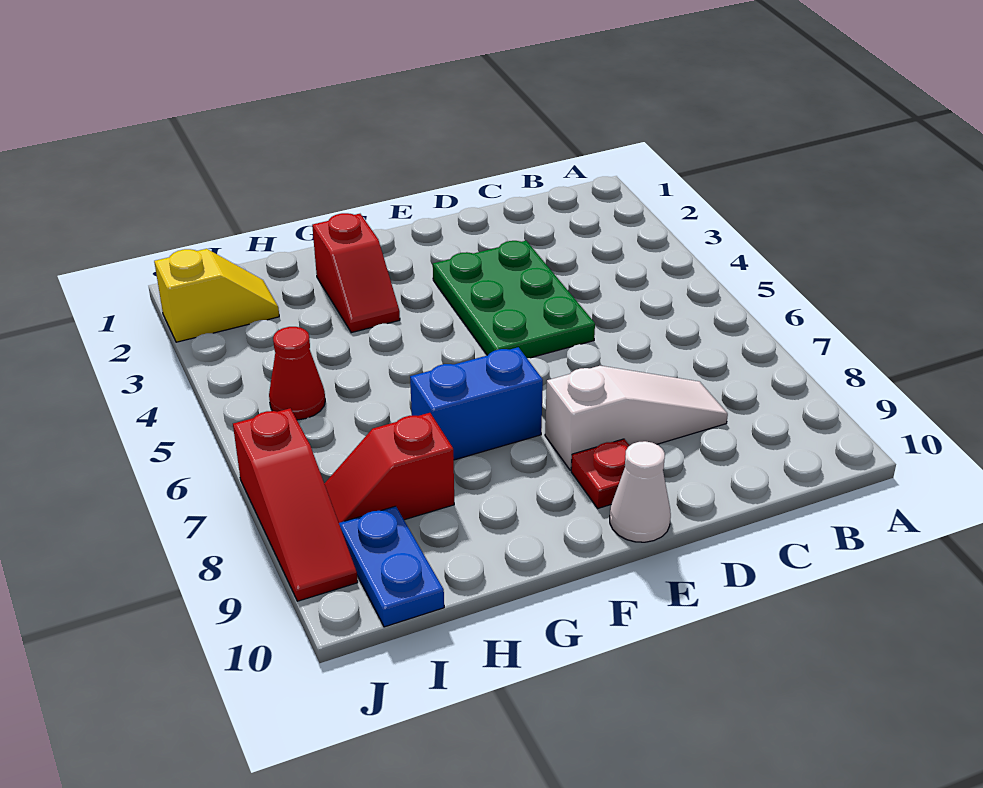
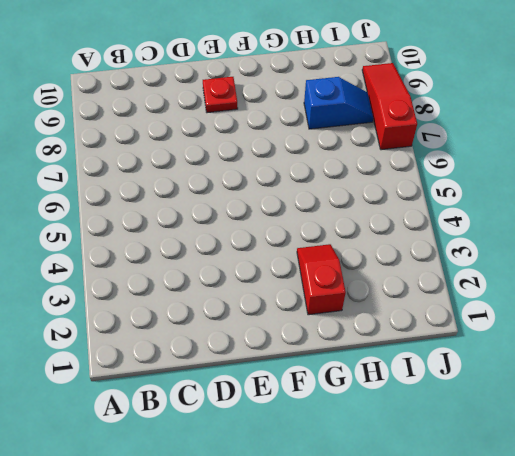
blue slope H8:I8 level 1 top H -> red slope H8:I8 level 1 top H
none -> white slope C8:E8 level 1 top E
none -> green plate D3:E5 level 1

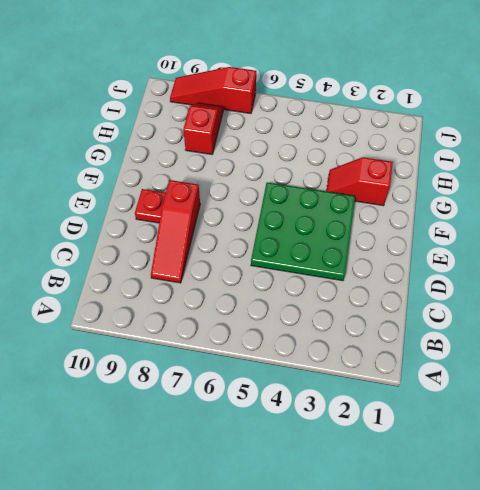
red slope C8:E8 level 1 top E -> white slope C8:E8 level 1 top E
green plate D3:F5 level 1 -> green plate D3:E5 level 1
none -> white cone E10 level 1
none -> blue brick F7:G7 level 1

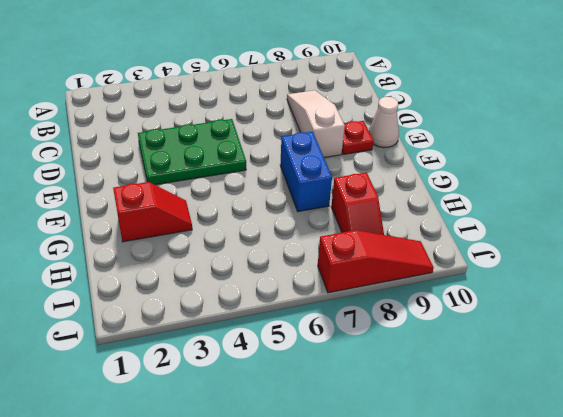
none -> yellow slope I2:J2 level 1 top J
none -> red cone I5 level 1

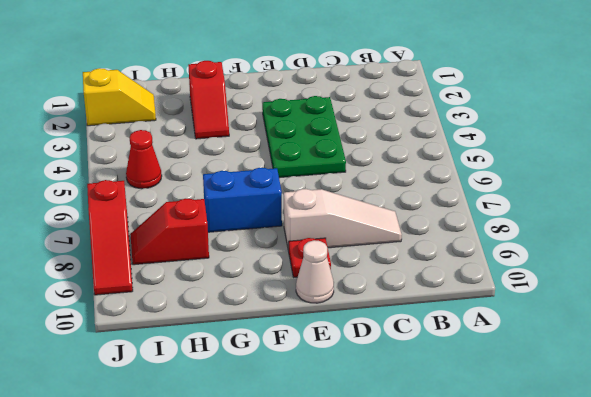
none -> blue plate I9:I10 level 1

